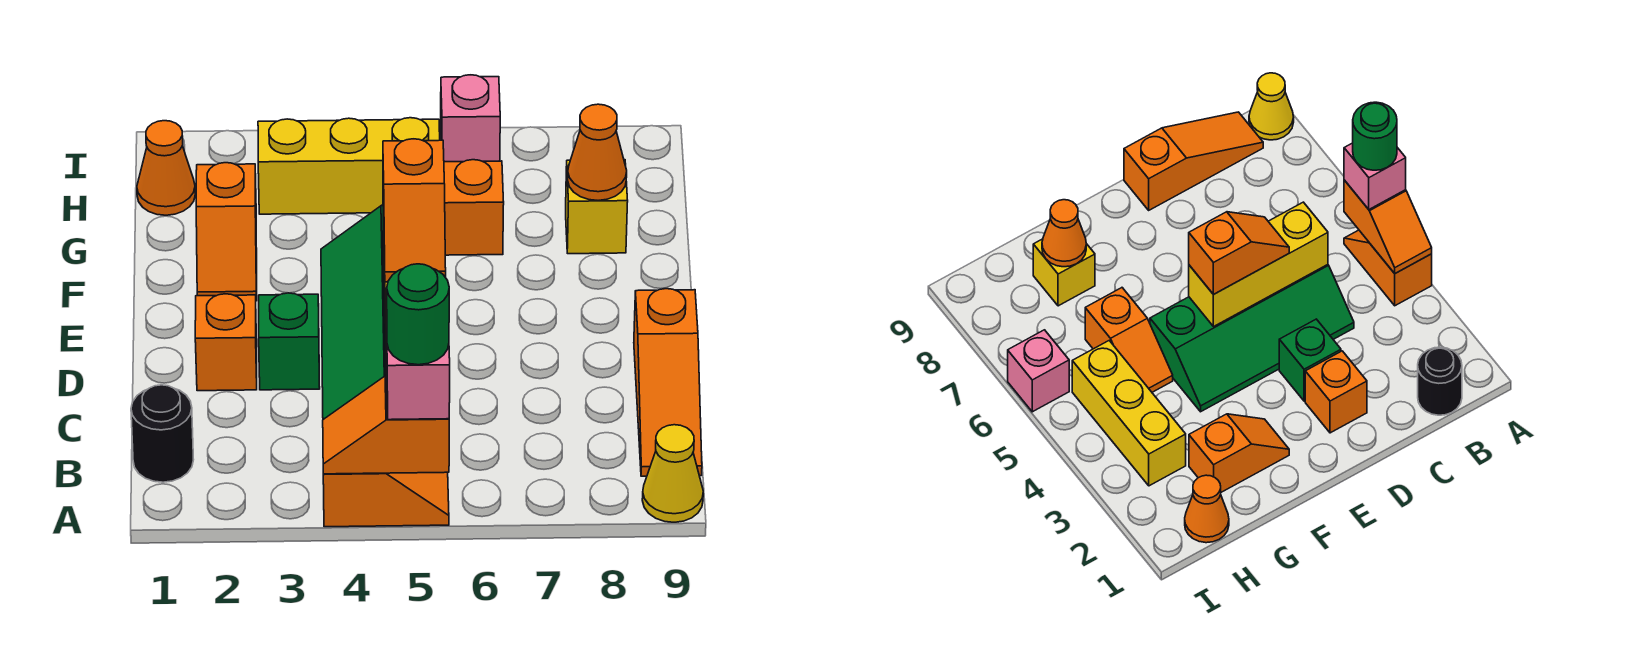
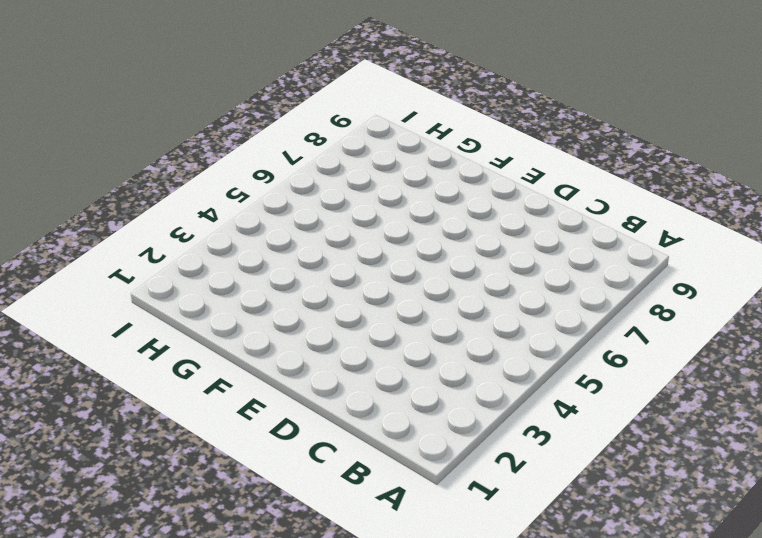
none -> orange slope A4:A5 level 1 top 4
none -> yellow cone A9 level 1
none -> black round brick B1 level 1

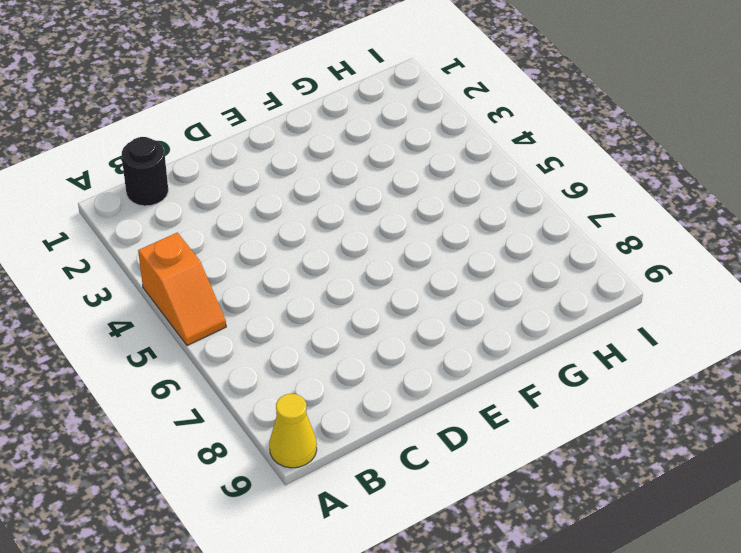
none -> orange slope B9:D9 level 1 top D
none -> green slope C4:F5 level 1 top 5
none -> orange brick D2 level 1

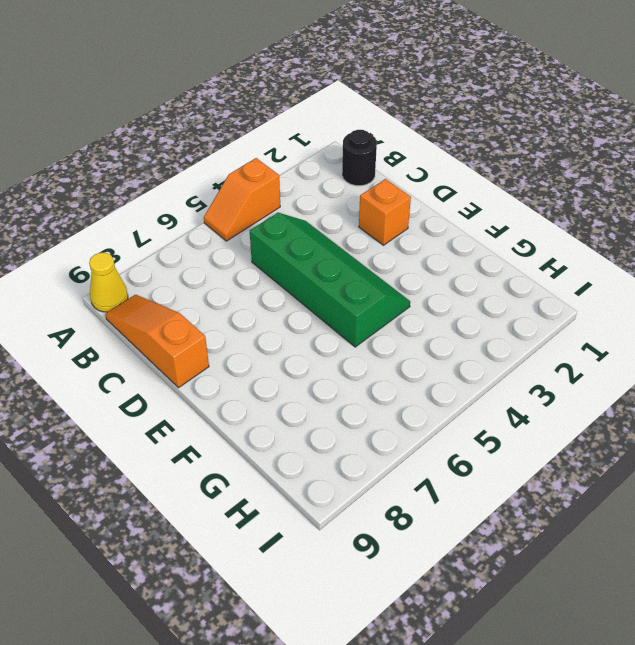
none -> green brick D3 level 1
none -> orange slope F2:G2 level 1 top G
none -> orange slope G5:G6 level 1 top 6

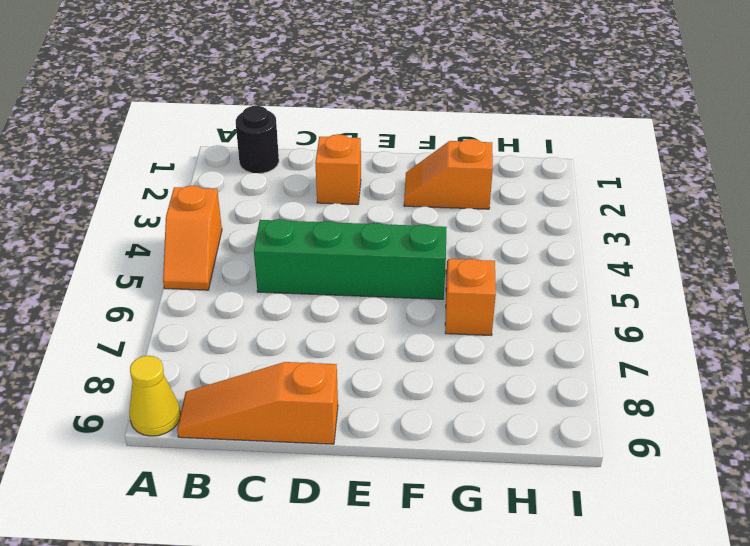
none -> green brick D3 level 1
none -> yellow brick G8 level 1
none -> orange cone H1 level 1

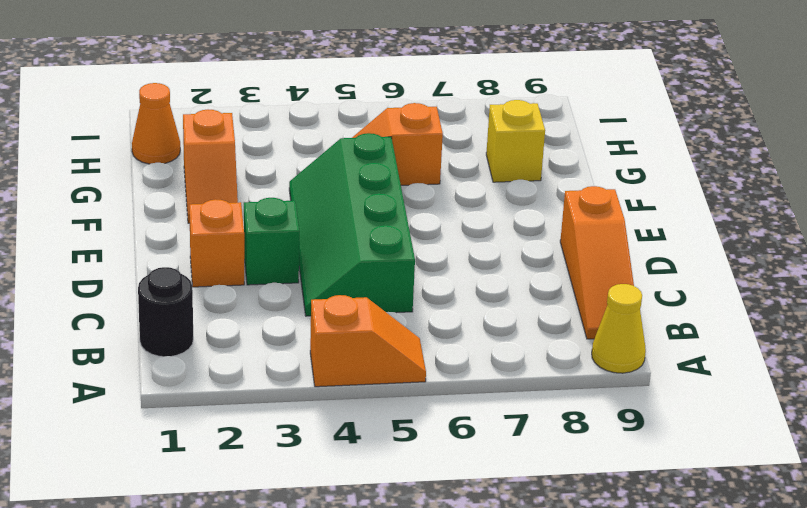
none -> yellow brick H3:H5 level 1
none -> pink brick I6 level 1
none -> orange slope A4:A5 level 2 top 5

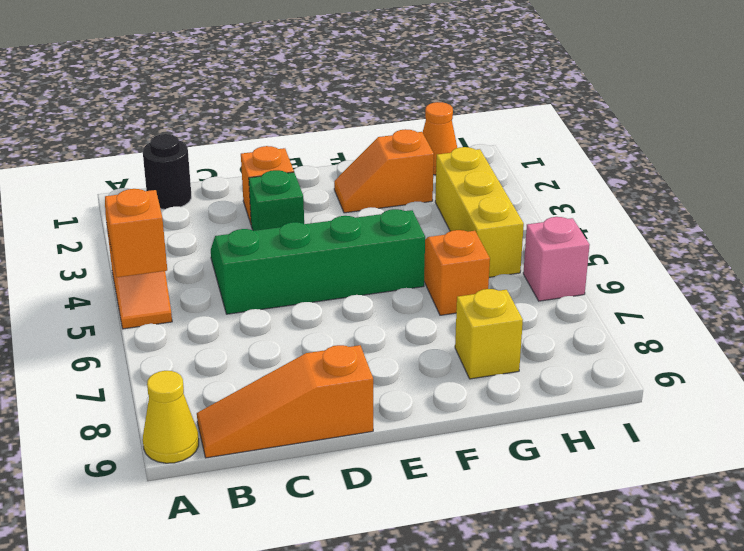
none -> yellow brick C5:E5 level 2
none -> orange cone G8 level 2
none -> pink brick A5 level 3

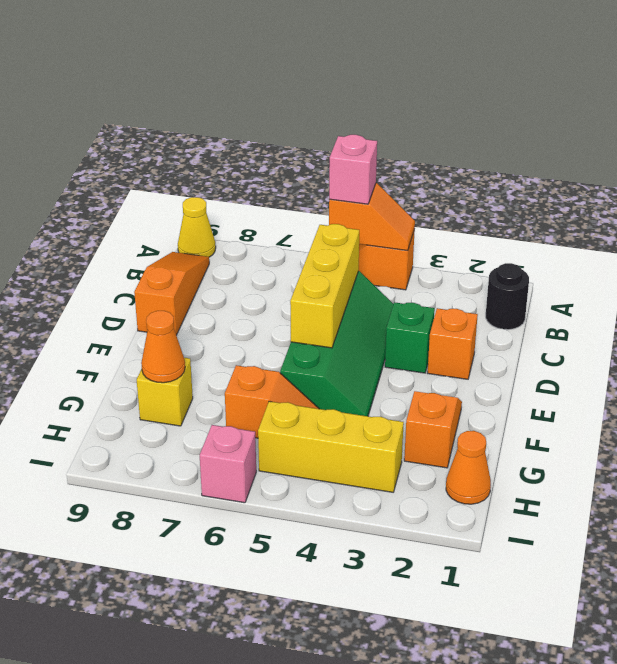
none -> orange slope D5:E5 level 3 top E
none -> green round brick A5 level 4

